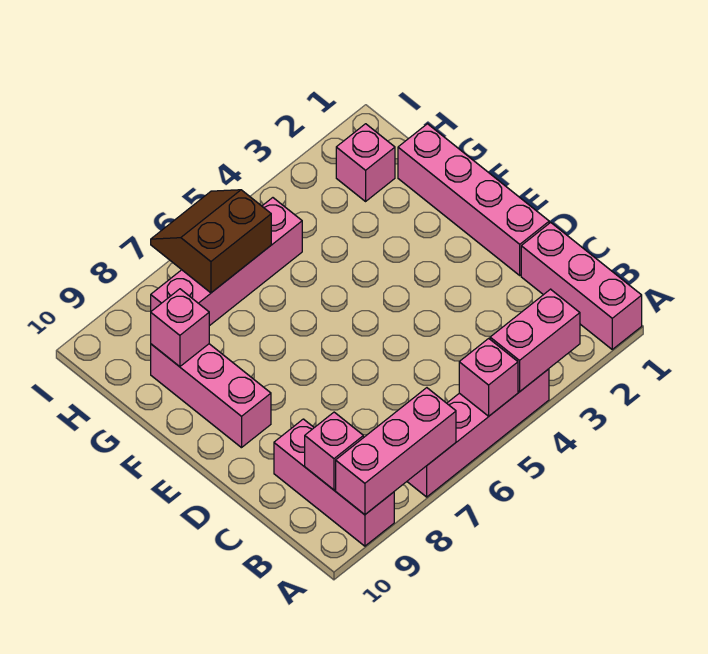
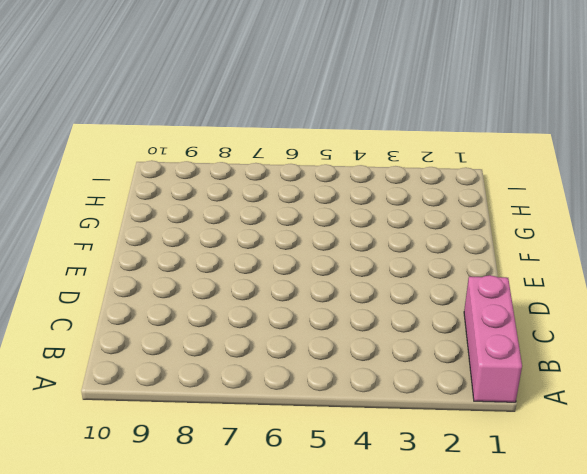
none -> pink brick A4:A7 level 1
none -> pink brick A9:C9 level 1
none -> pink brick D1:G1 level 1

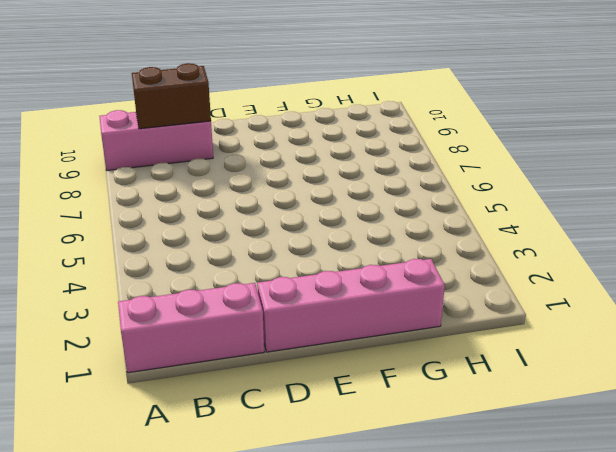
brown brick B9:C9 level 2 -> pink brick B9 level 2
none -> pink brick A4:A7 level 1
none -> pink brick E9:G9 level 1
none -> pink brick H2 level 1

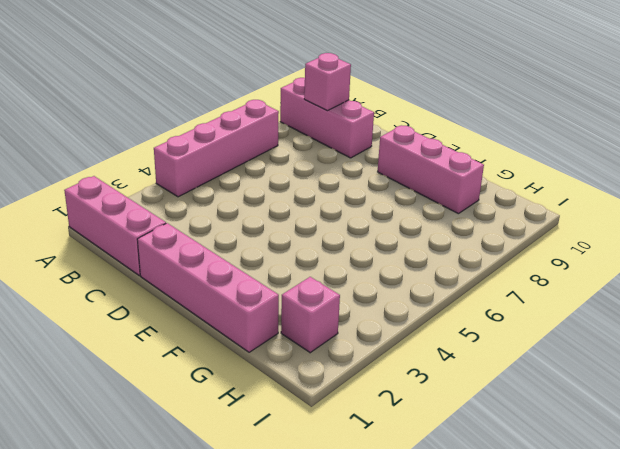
none -> pink brick H5:H8 level 1
none -> pink brick A3:A4 level 2
none -> pink brick A5 level 2

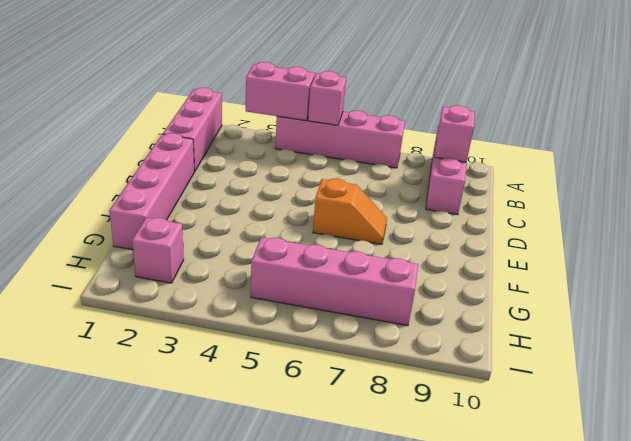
orange slope E6:E7 level 1 top 6 -> none
none -> pink brick E9:G9 level 1
none -> pink brick A7:A9 level 2
none -> pink brick G9 level 2

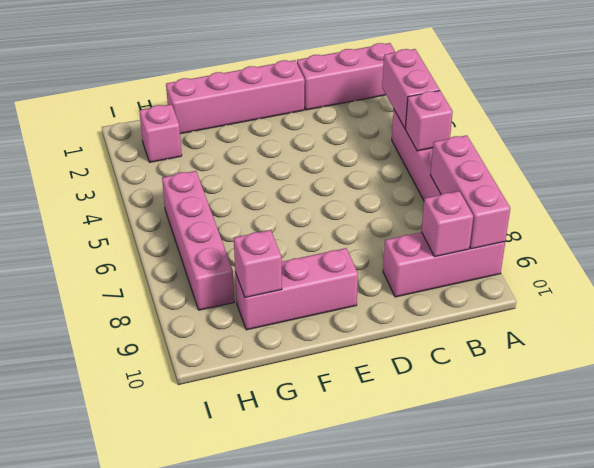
none -> brown slope H6:I7 level 2 top H

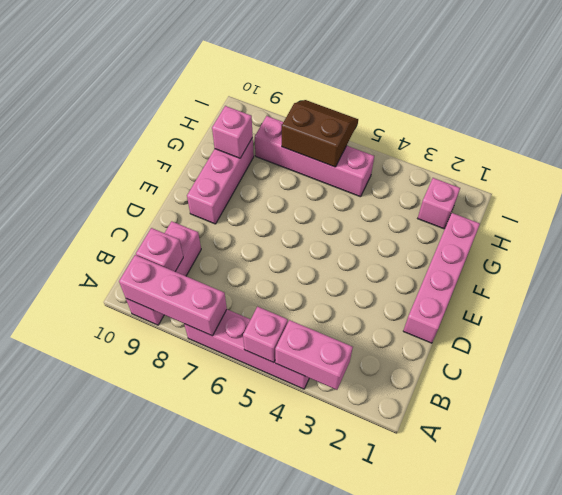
none -> pink brick A1:C1 level 1

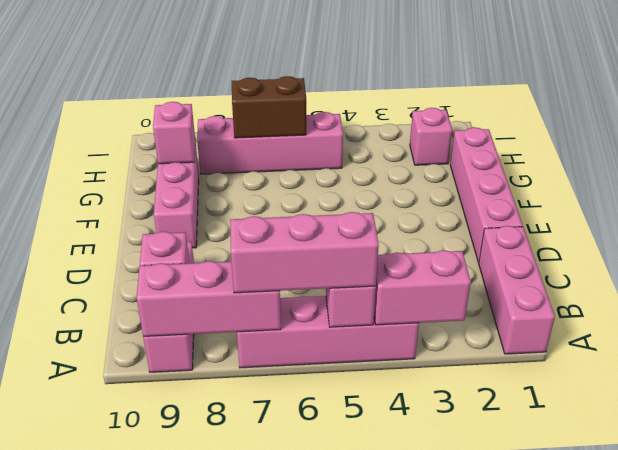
pink brick A5:A7 level 3 -> none

